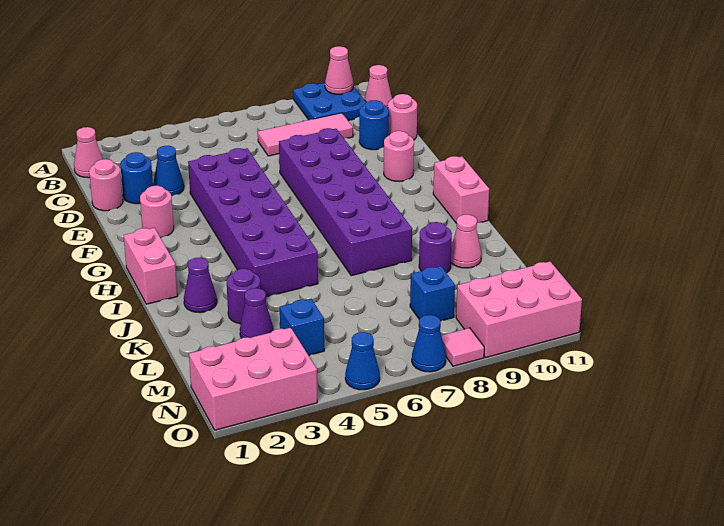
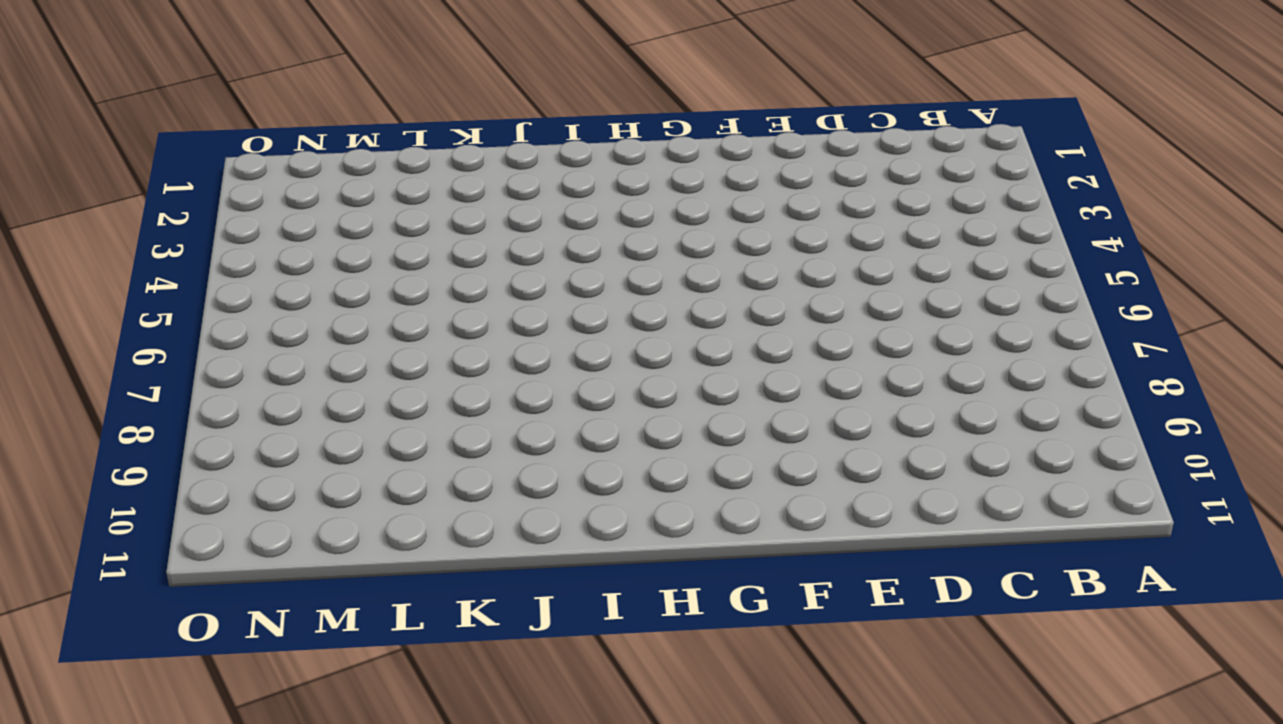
none -> blue plate A9:B10 level 1
none -> pink cone B1 level 1
none -> pink cone B11 level 1

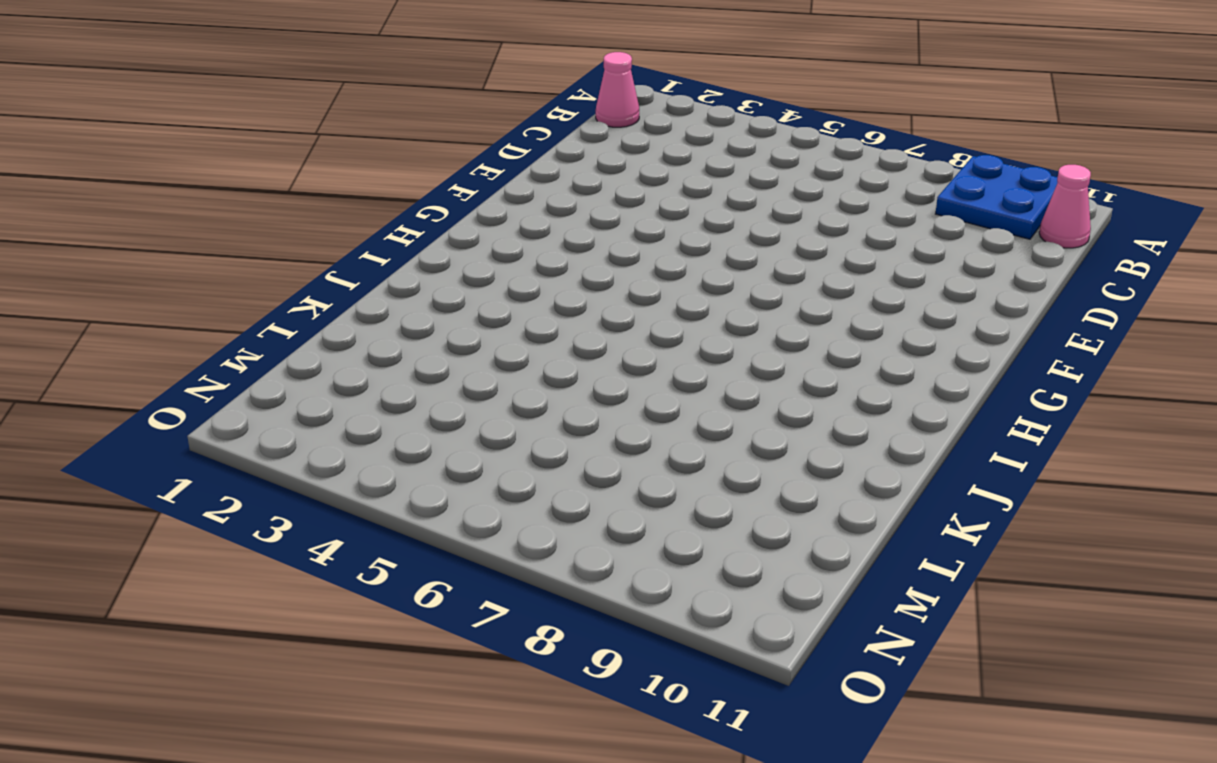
none -> pink tile C7:C9 level 1
none -> pink round brick D1 level 1
none -> blue round brick D2 level 1

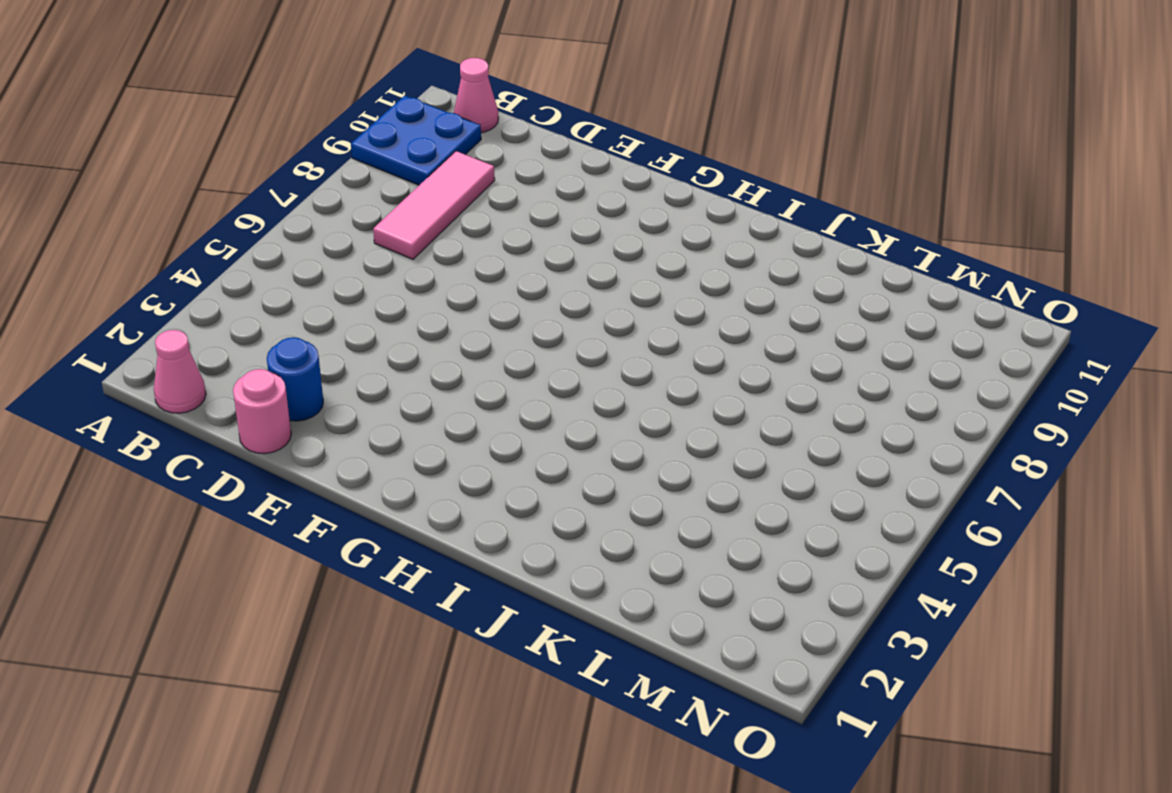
none -> blue cone D3 level 1
none -> blue round brick D10 level 1
none -> pink round brick D11 level 1

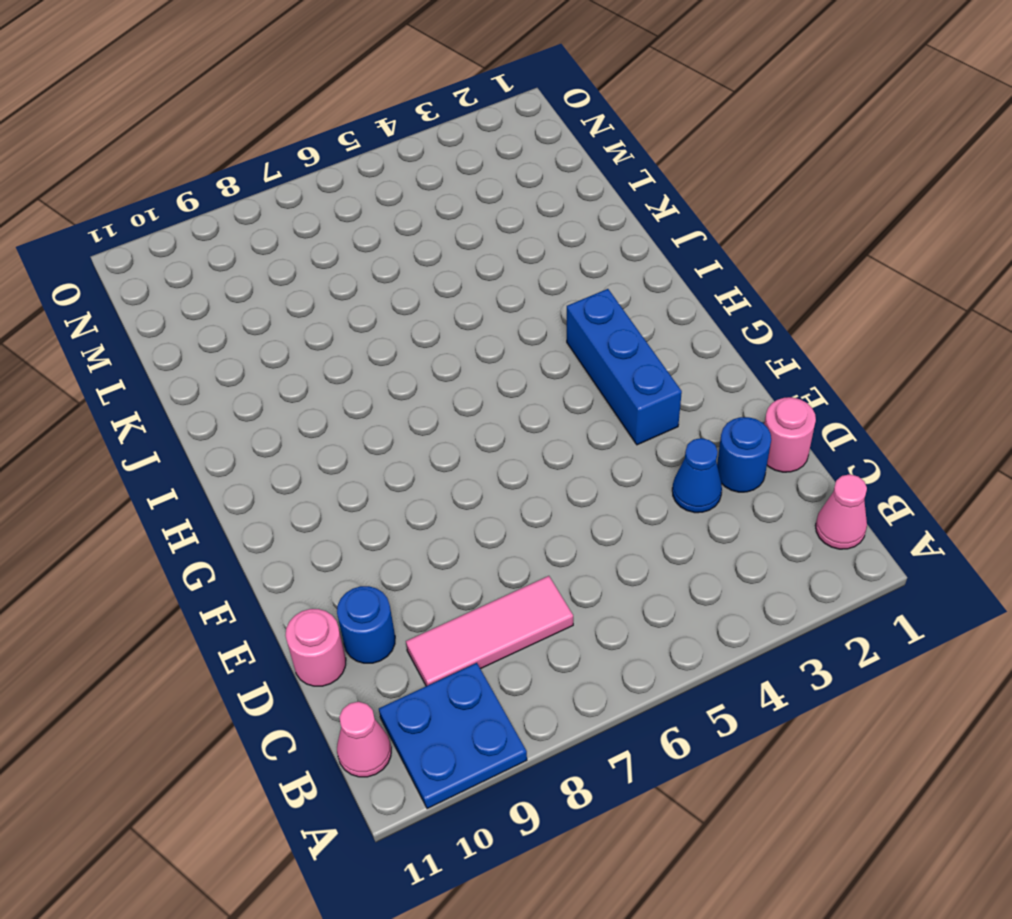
blue brick F3:H3 level 1 -> none
none -> purple brick E4:J5 level 1
none -> purple brick E7:J8 level 1
none -> pink round brick F2 level 1

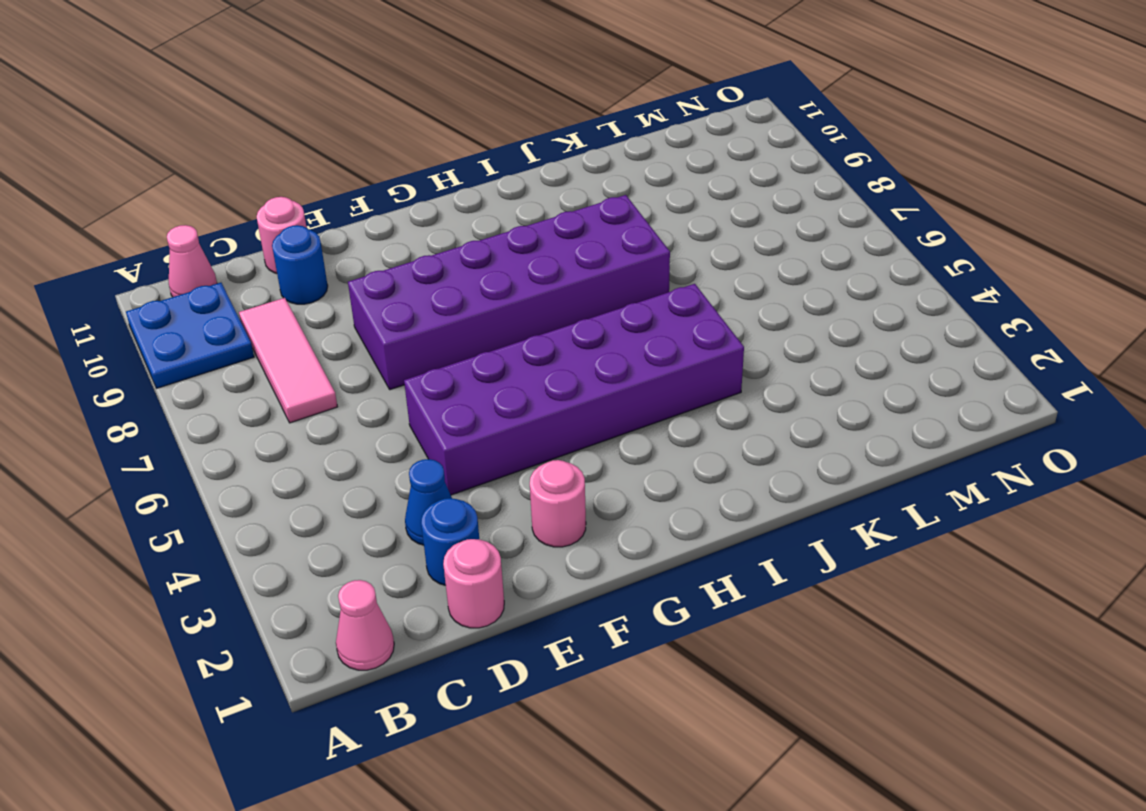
none -> pink round brick F10 level 1
none -> pink brick H1:I1 level 1
none -> pink brick H11:I11 level 1

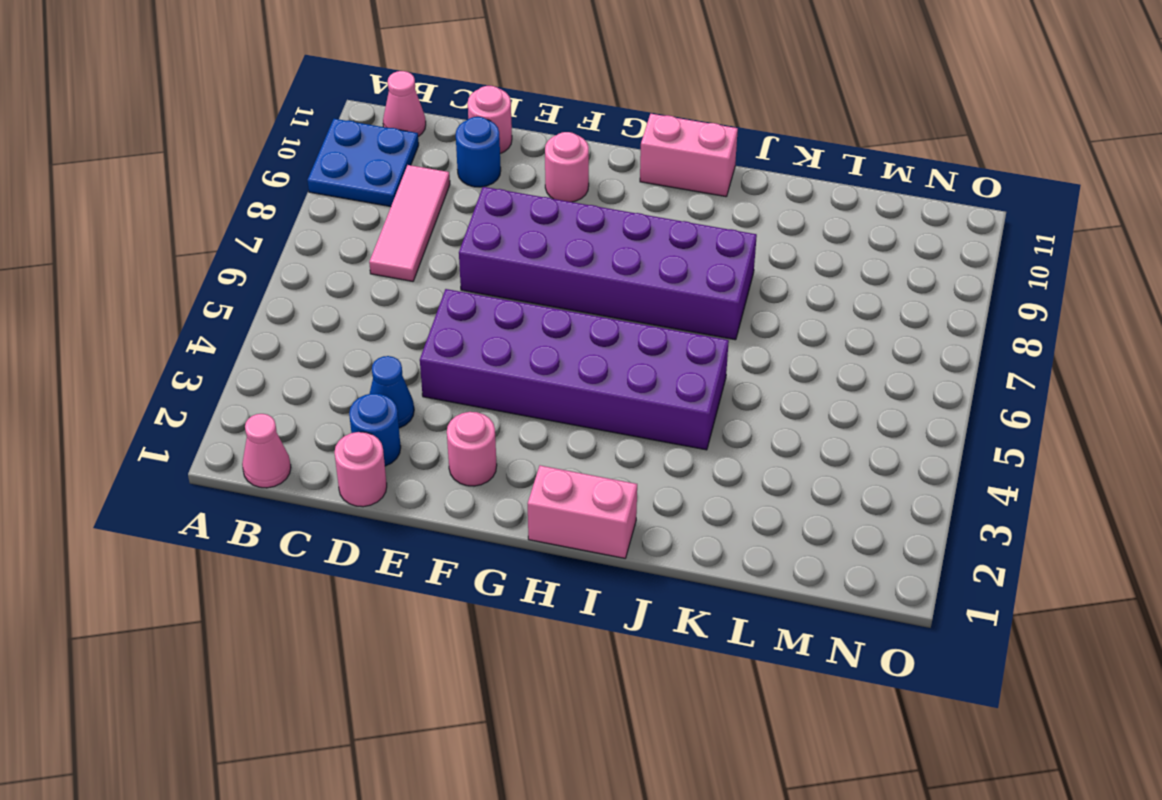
none -> purple cone J2 level 1
none -> purple round brick K3 level 1
none -> purple round brick K9 level 1

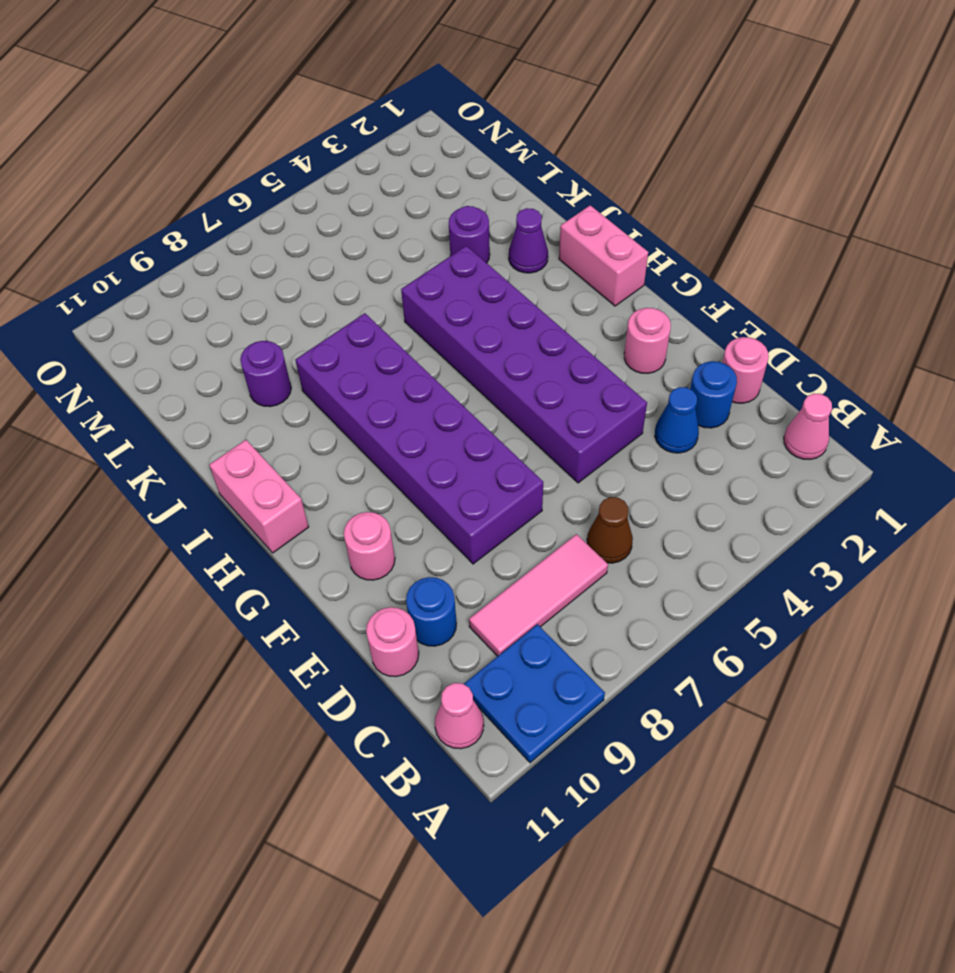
brown cone C6 level 1 -> none
none -> pink cone K10 level 1
none -> purple cone L3 level 1
none -> blue brick M4 level 1

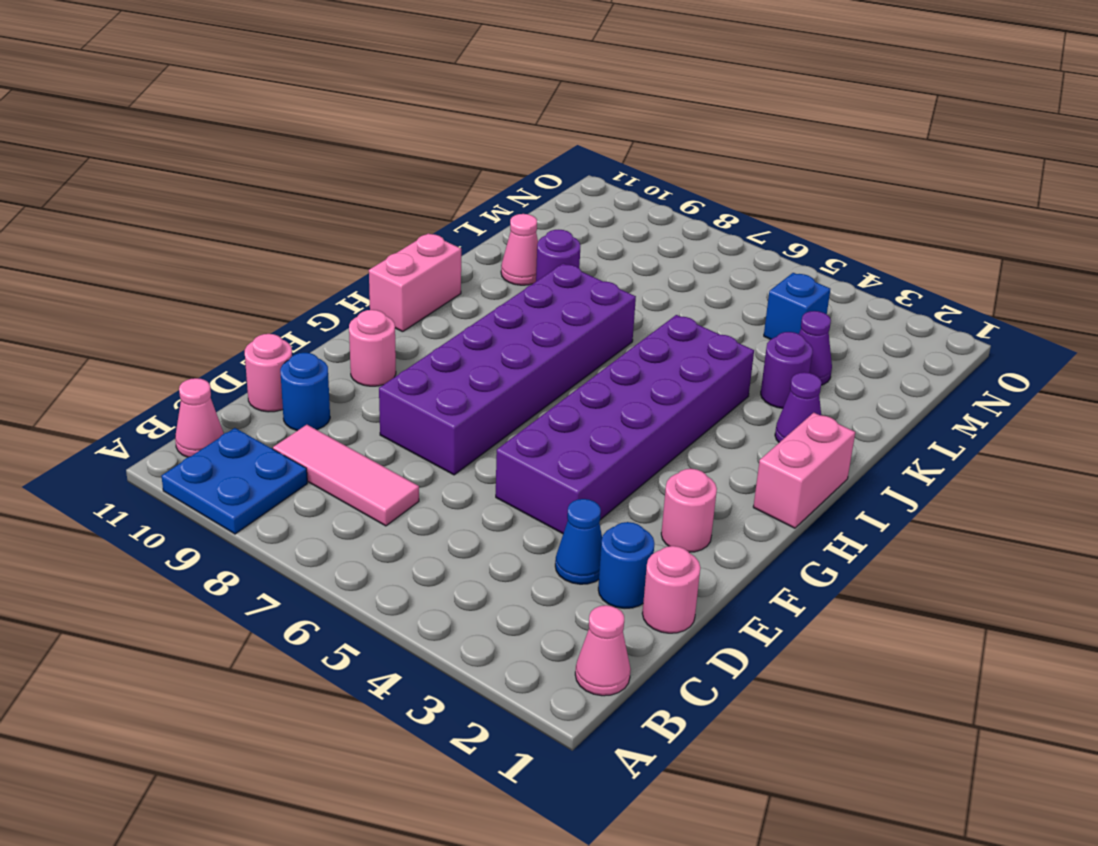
none -> blue brick M8 level 1
none -> pink brick N1:O3 level 1
none -> pink brick N9:O11 level 1

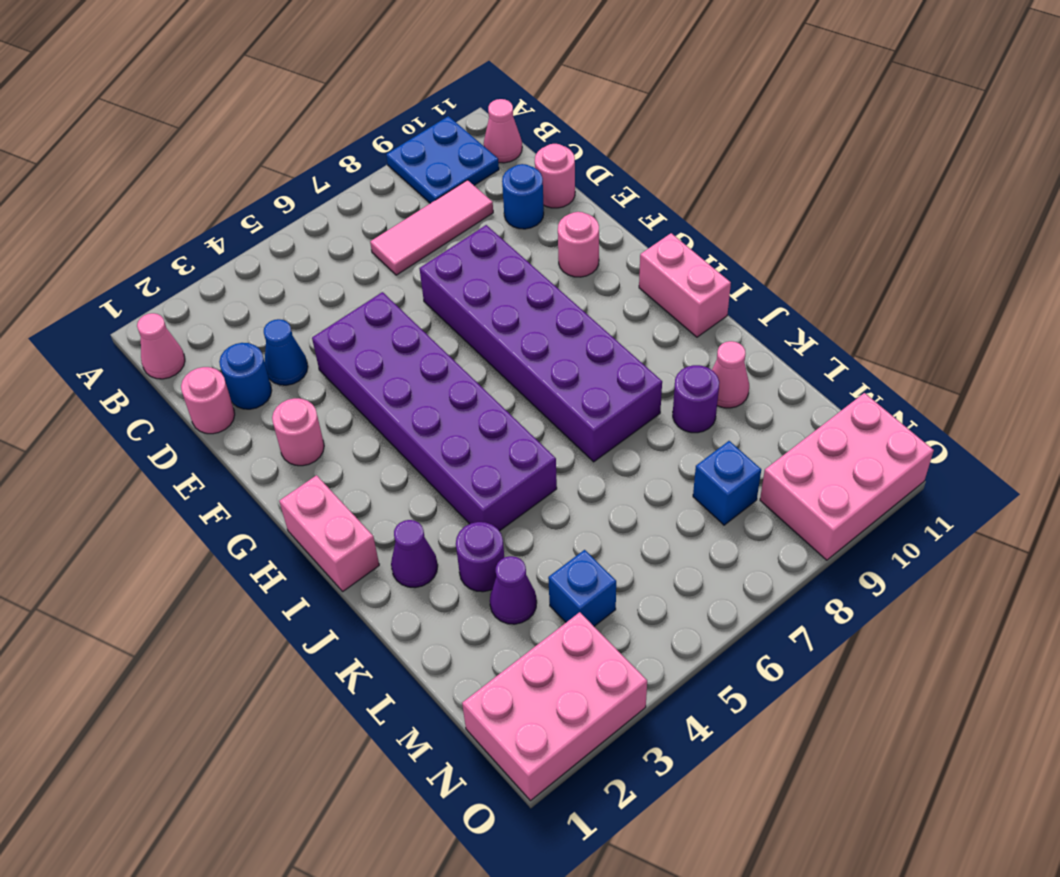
none -> blue cone O5 level 1
none -> blue cone O7 level 1
none -> pink tile O8 level 1

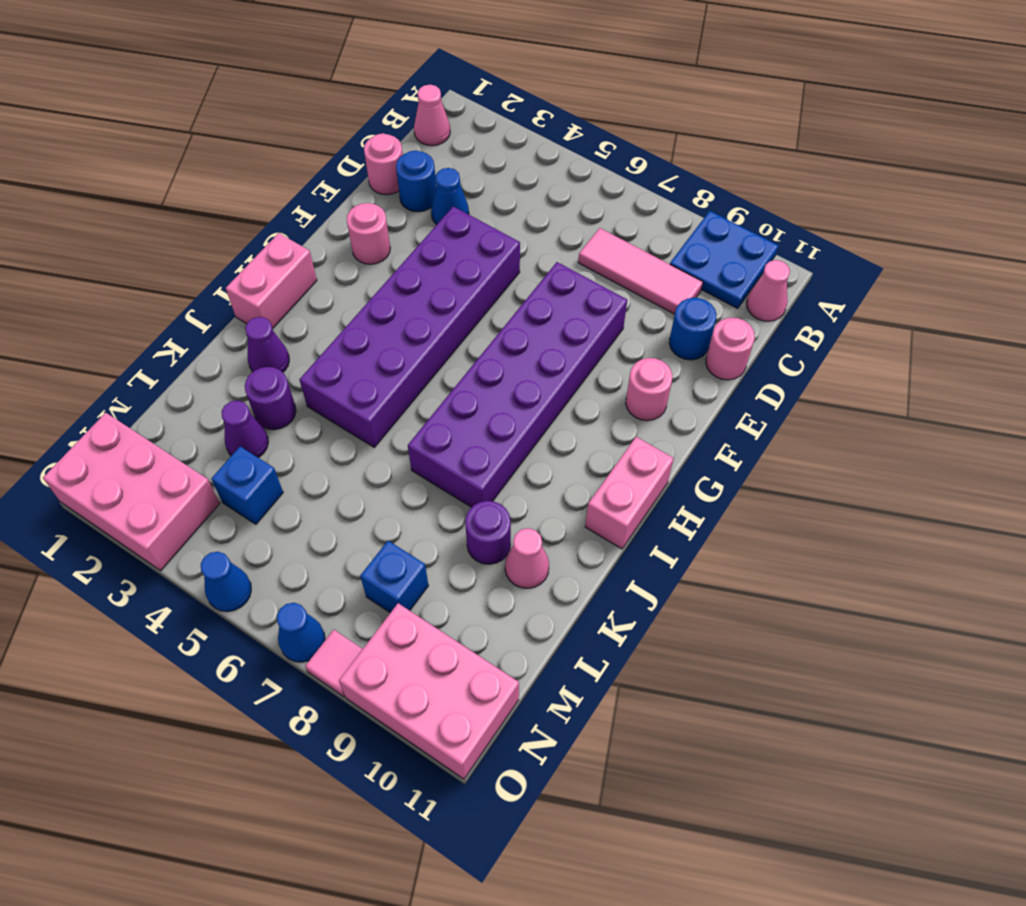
none -> pink cone A10 level 2

